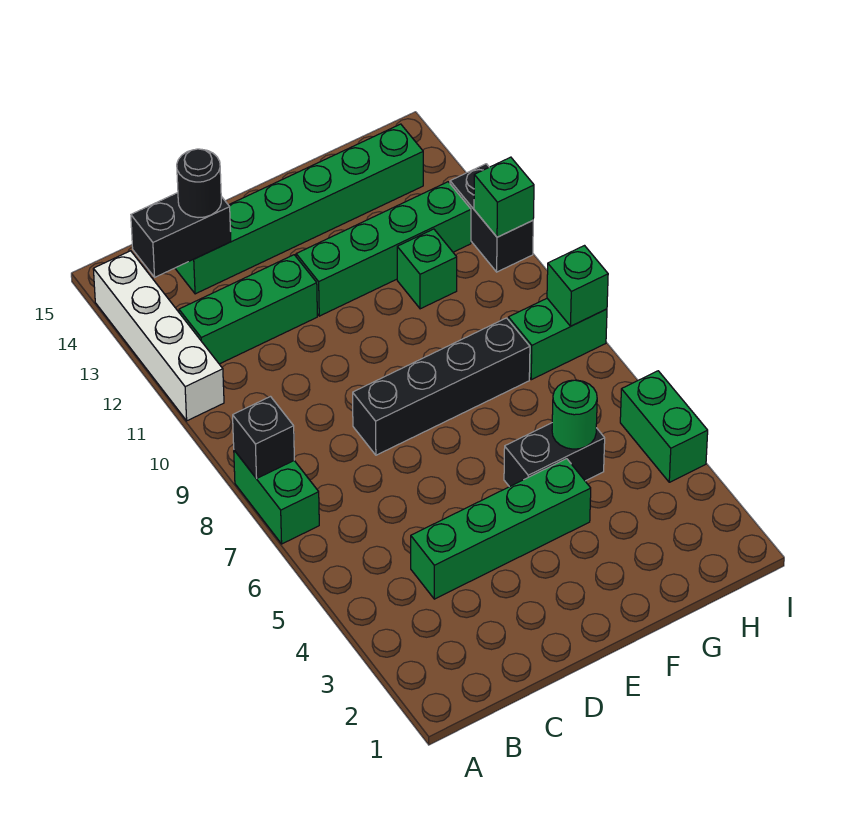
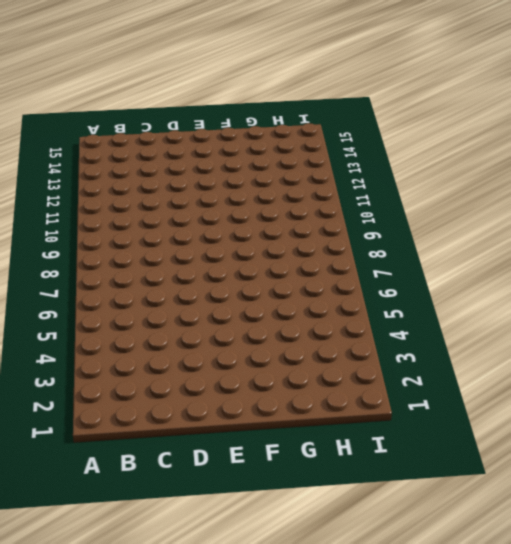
none -> green brick A7:A8 level 1
none -> white brick A11:A14 level 1
none -> green brick B12:D12 level 1

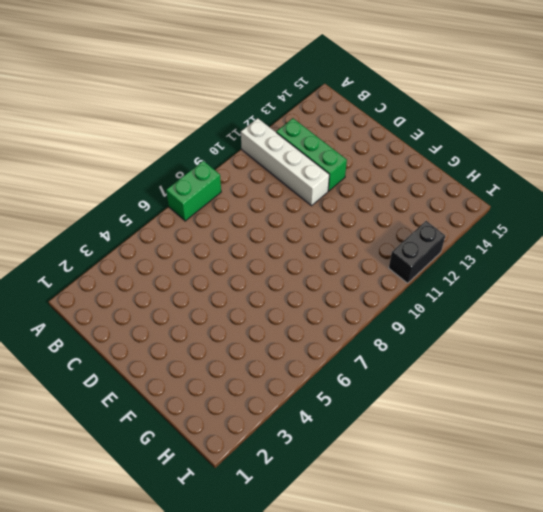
white brick A11:D11 level 1 -> white brick A11:A14 level 1
none -> green brick C4:F4 level 1
none -> green brick C14:H14 level 1
none -> black brick D8:G8 level 1

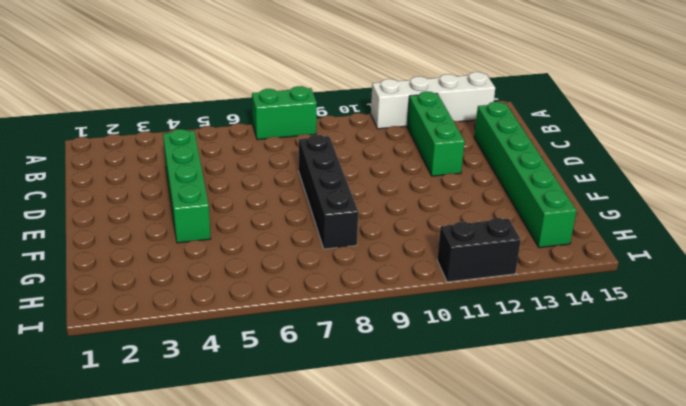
none -> green brick E12:H12 level 1
none -> black brick F5:G5 level 1
none -> green brick G11 level 1

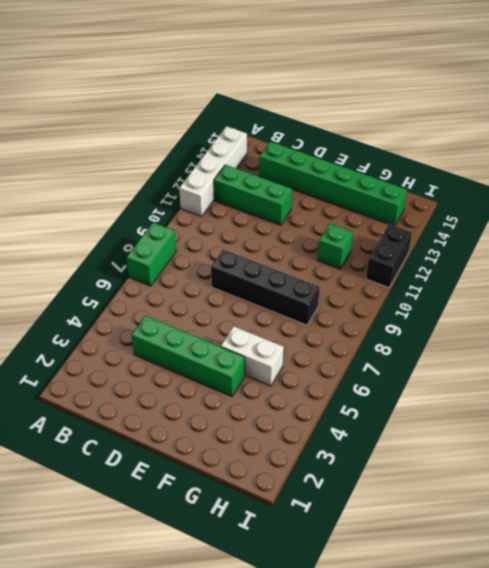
white brick F5:G5 level 1 -> black brick F5:G5 level 1
none -> green brick E12:H12 level 1
none -> green brick H8:I8 level 1
none -> green brick I4:I5 level 1

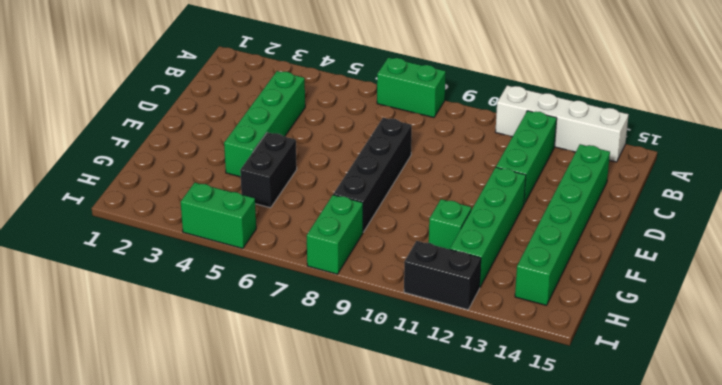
none -> black brick A8 level 2
none -> black brick B14:C14 level 2
none -> green round brick G5 level 2

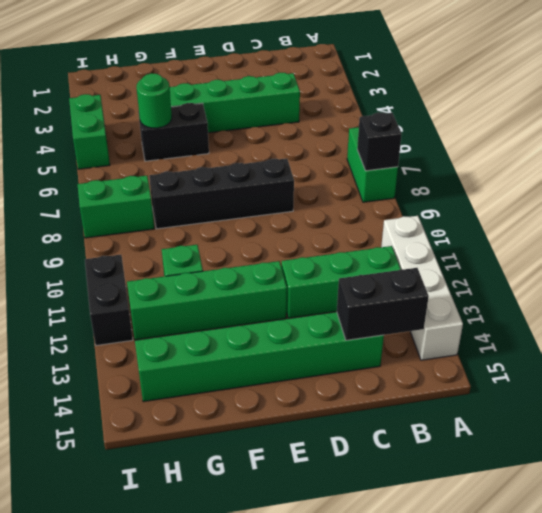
none -> green brick I8 level 2
none -> green brick I11 level 2
none -> black round brick C14 level 3

